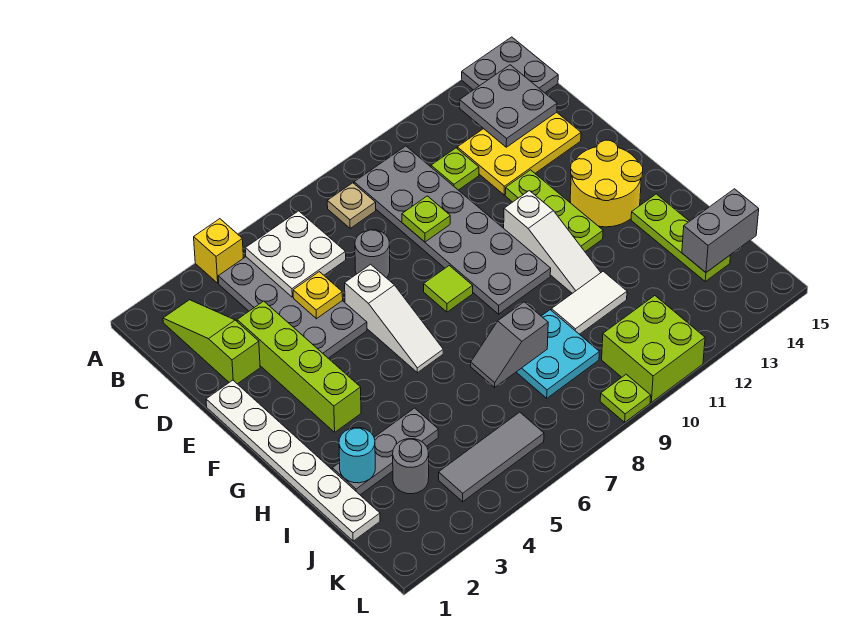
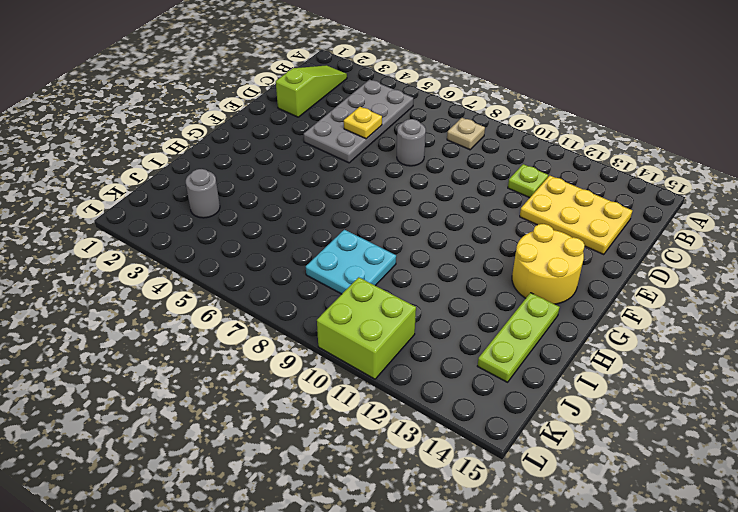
none -> yellow brick A4 level 1
none -> grey plate A14:B15 level 1
none -> grey plate B9:G10 level 1
none -> lime brick D3:G3 level 1

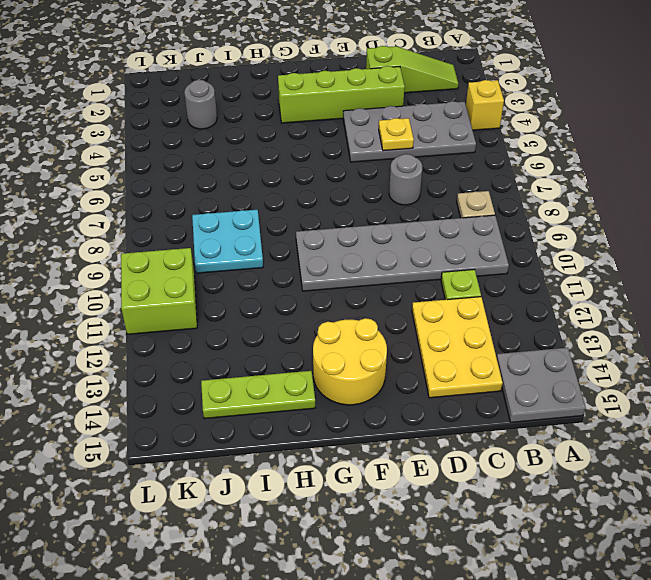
none -> white plate E1:J1 level 1
none -> white slope E6:G6 level 1 top E
none -> lime plate E12:G12 level 1
none -> lime tile F8 level 1

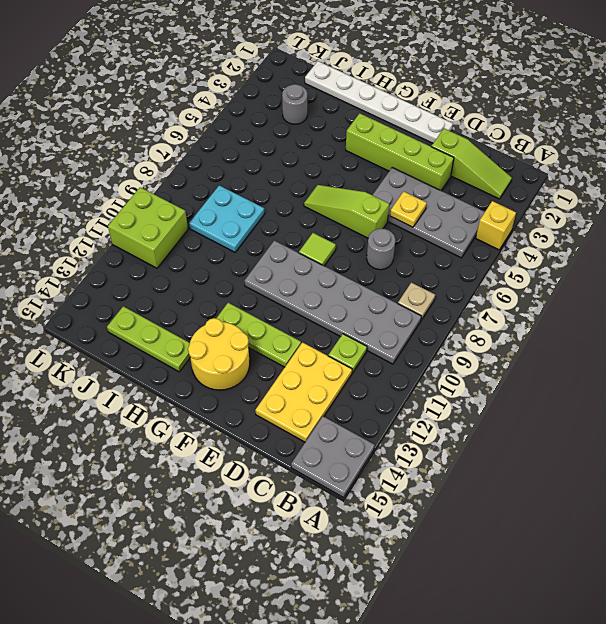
lime slope E6:G6 level 1 top E -> white slope E6:G6 level 1 top E
none -> white slope F11:H11 level 1 top F
none -> grey plate I2:I4 level 1
none -> white tile I10:I11 level 1
none -> grey tile K4:K6 level 1

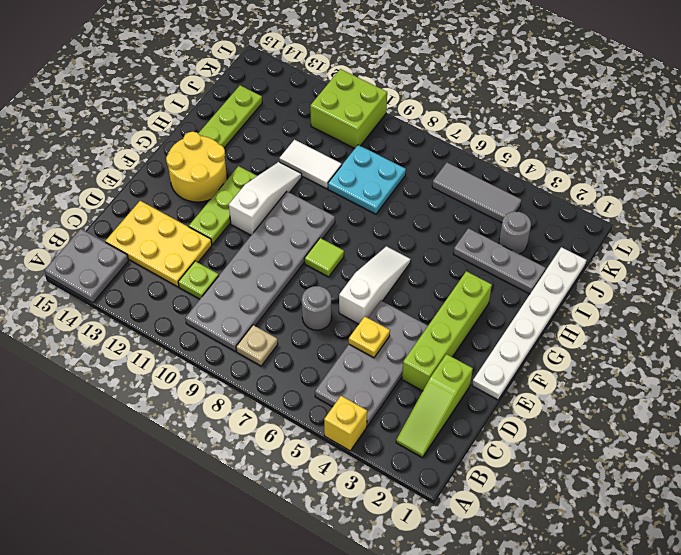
none -> lime plate L9 level 1
none -> white plate B5:C6 level 2
none -> grey plate B13:C14 level 2
none -> lime plate D9 level 2

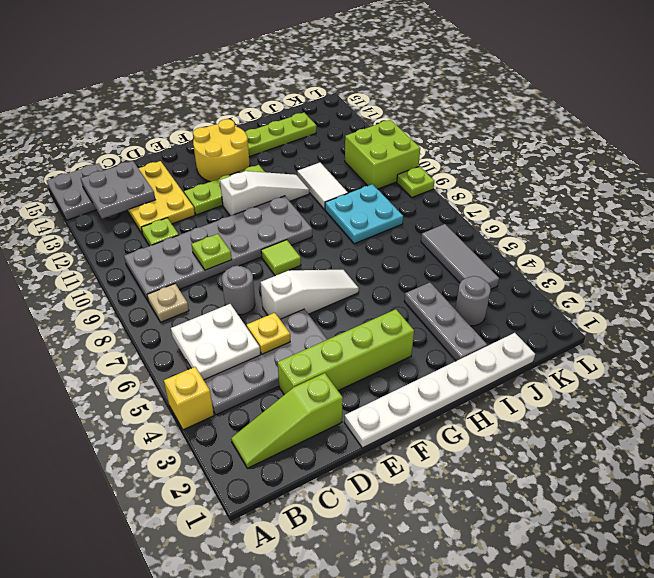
none -> cyan round brick I2 level 2
none -> grey slope I7:I8 level 2 top 8
none -> grey brick J14:J15 level 2

